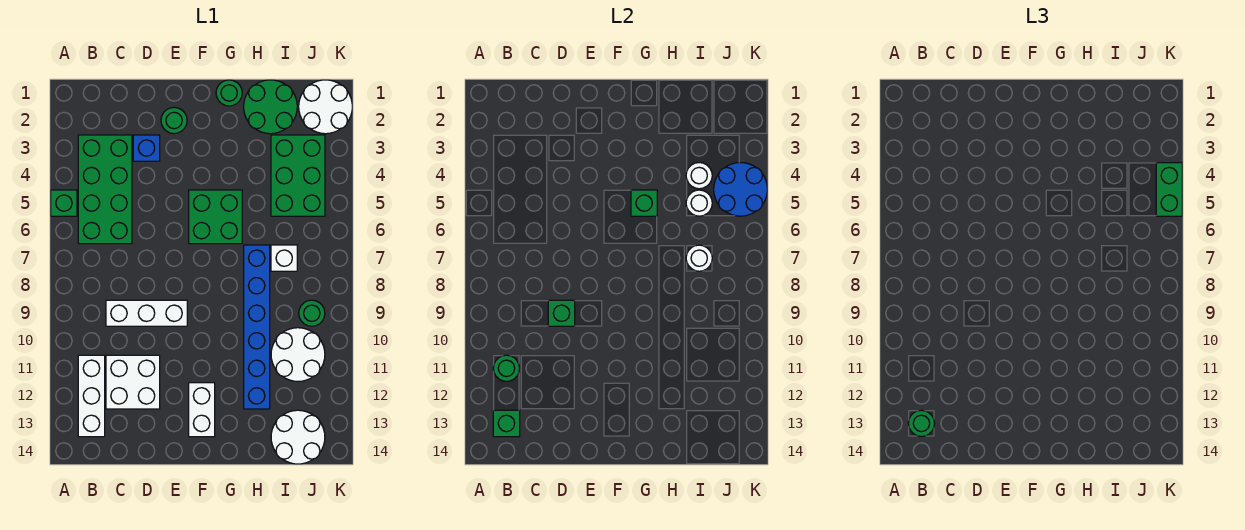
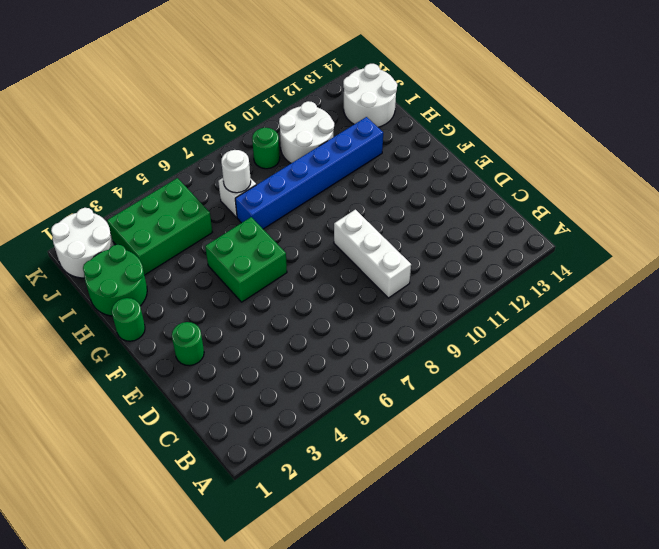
none -> green brick A5 level 1
none -> green brick B3:C6 level 1
none -> white brick B11:B13 level 1

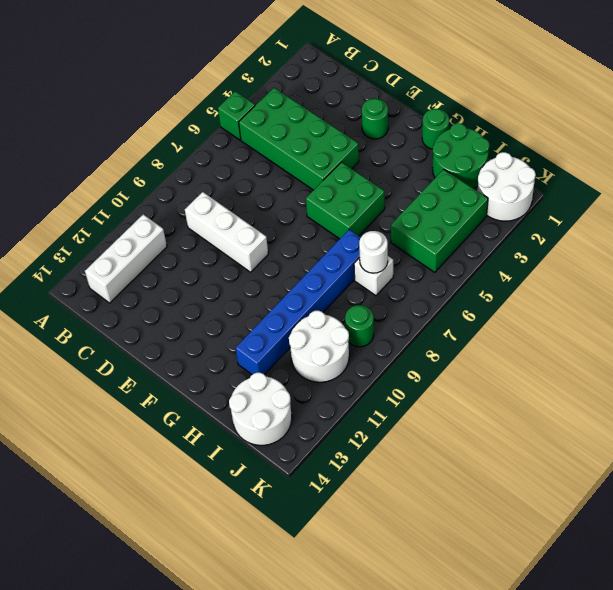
green brick B4:E5 level 1 -> green brick B3:C6 level 1
none -> white brick C11:D12 level 1
none -> blue brick D3 level 1
none -> white brick F12:F13 level 1

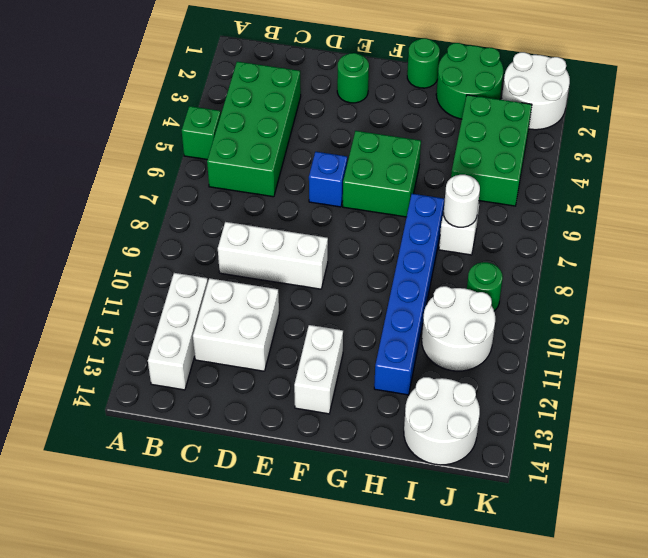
blue brick E6 level 1 -> blue brick D3 level 1
none -> green round brick B11 level 2
none -> green brick B13 level 2
none -> green brick D9 level 2

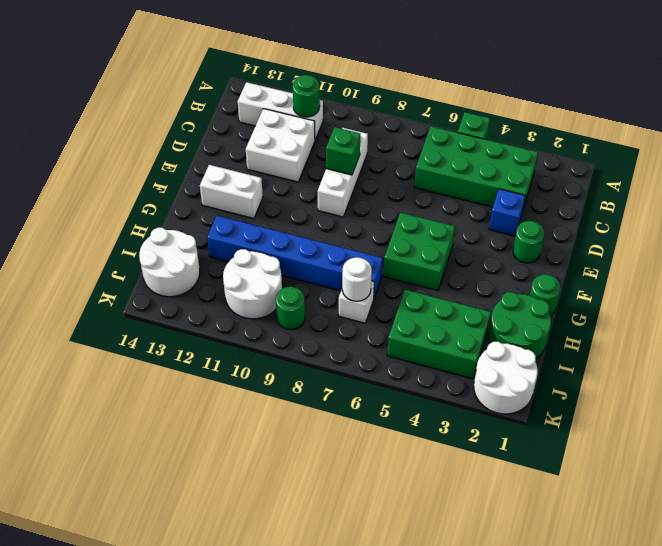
none -> green brick B13 level 2
none -> green brick G5 level 2
none -> white round brick I4 level 2

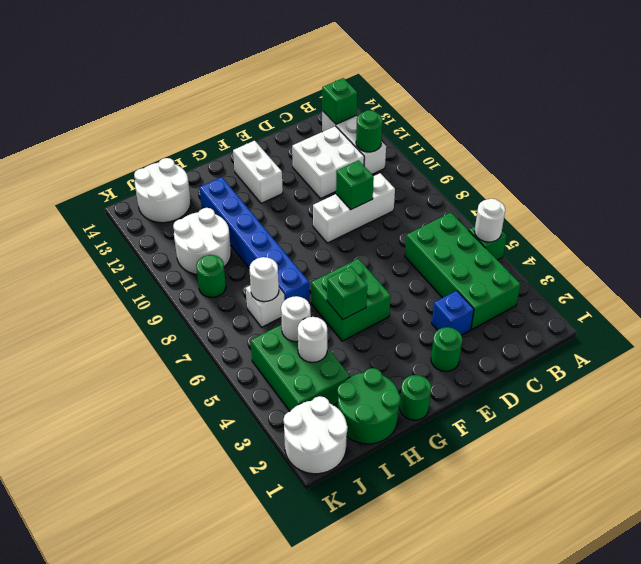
white round brick A5 level 2 -> none
none -> blue round brick J4:K5 level 2
none -> green round brick B13 level 3
none -> green brick K4:K5 level 3

